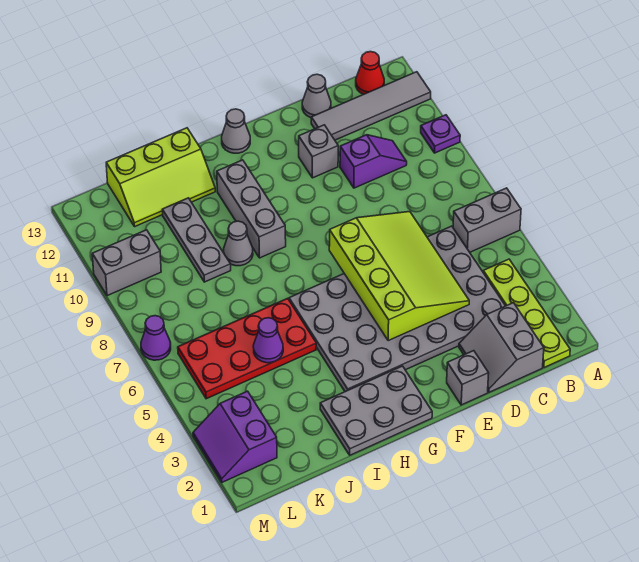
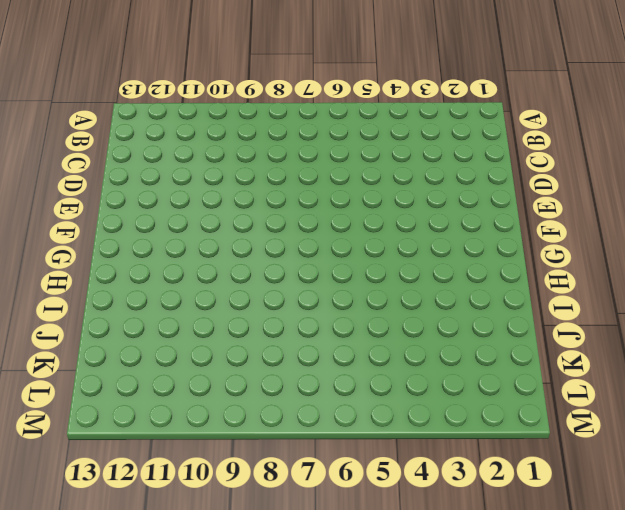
none -> grey brick A6:B6 level 1
none -> purple plate A10 level 1
none -> grey tile A12:D12 level 1

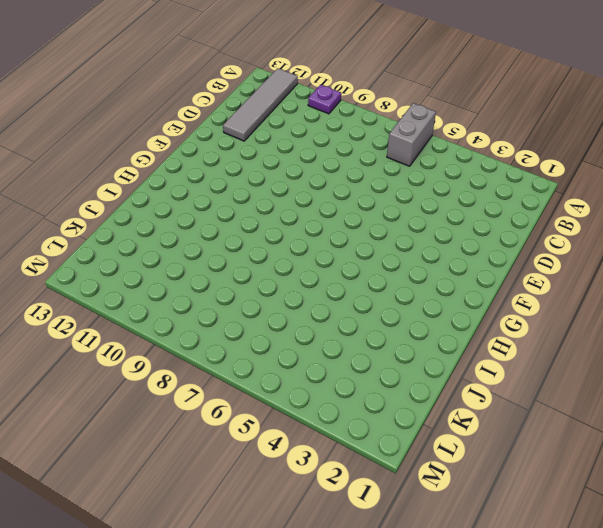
none -> lime plate B1:B4 level 1
none -> red cone B13 level 1
none -> grey slope C1:D2 level 1 top C

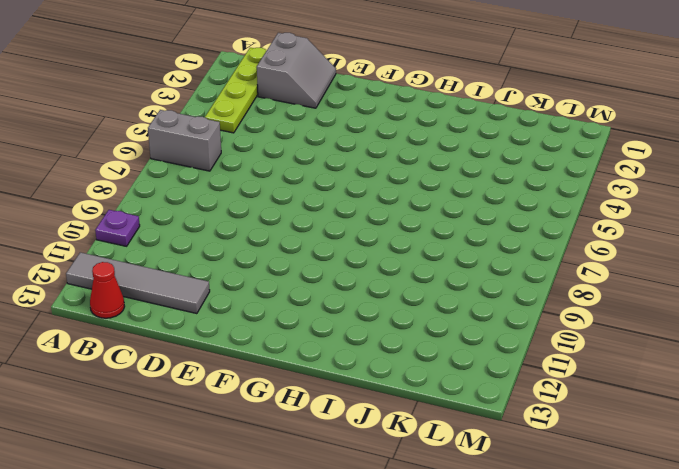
none -> grey plate C3:H6 level 1
none -> purple slope C10:D10 level 1 top D
none -> grey cone D13 level 1

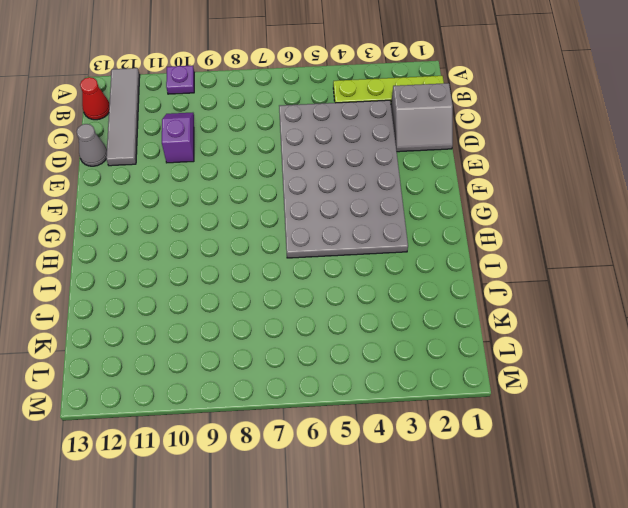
none -> grey brick A6:B6 level 1
none -> grey brick E1 level 1
none -> grey brick E11 level 1

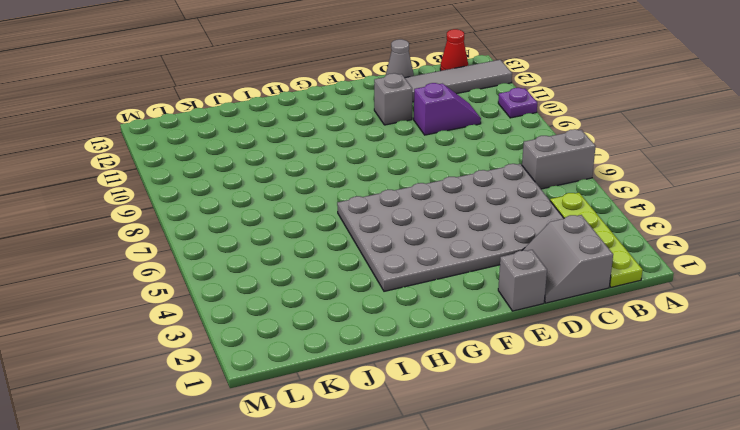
none -> grey plate G1:I2 level 1
none -> grey cone G13 level 1
none -> grey brick H9:H11 level 1

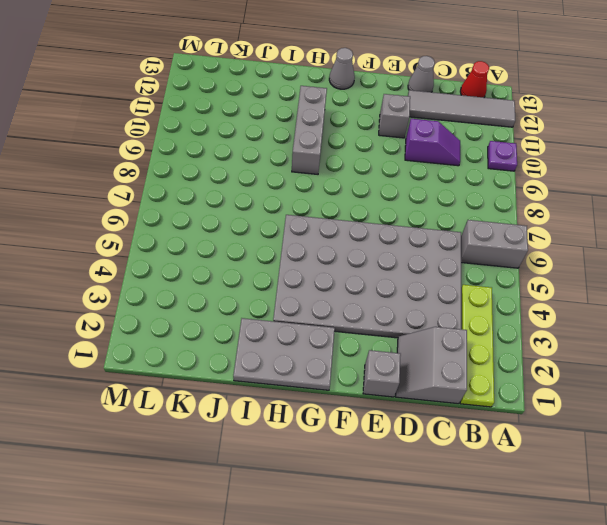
none -> red plate I5:L6 level 1
none -> grey cone I9 level 1
none -> lime slope I12:K13 level 1 top 13

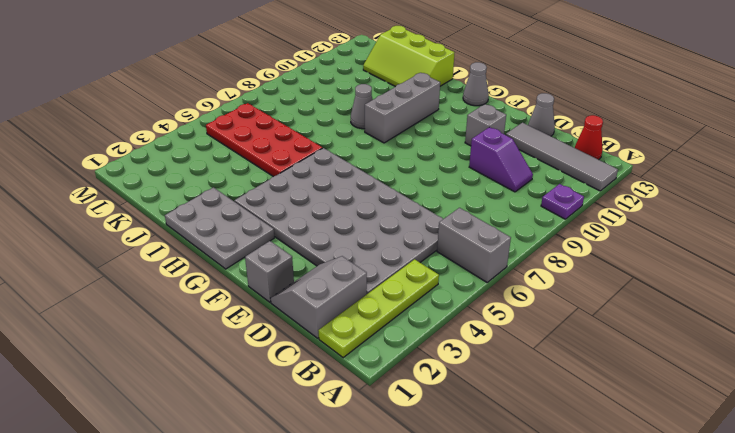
none -> grey plate J9:J11 level 1
none -> purple slope L2:M3 level 1 top L
none -> grey brick L10:M10 level 1

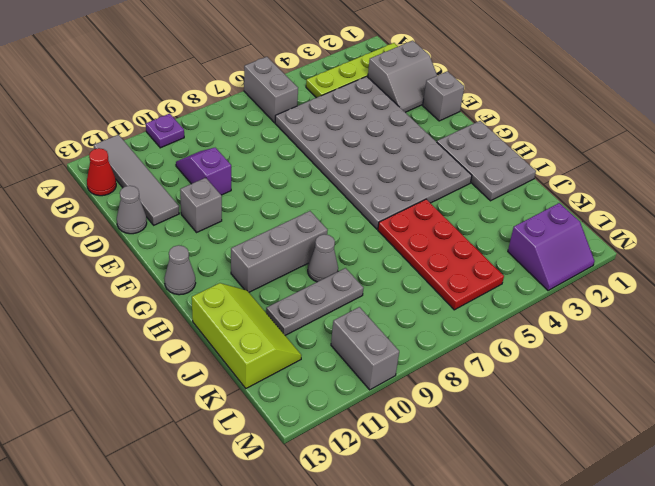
none -> purple cone M7 level 1
none -> lime slope D4:F7 level 2 top F
none -> purple cone J5 level 2

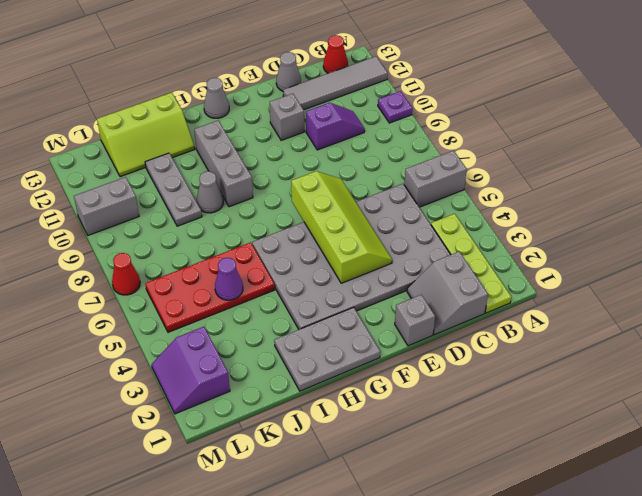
lime slope E4:F7 level 2 top F -> lime slope D4:F7 level 2 top F
red cone M7 level 1 -> purple cone M7 level 1

